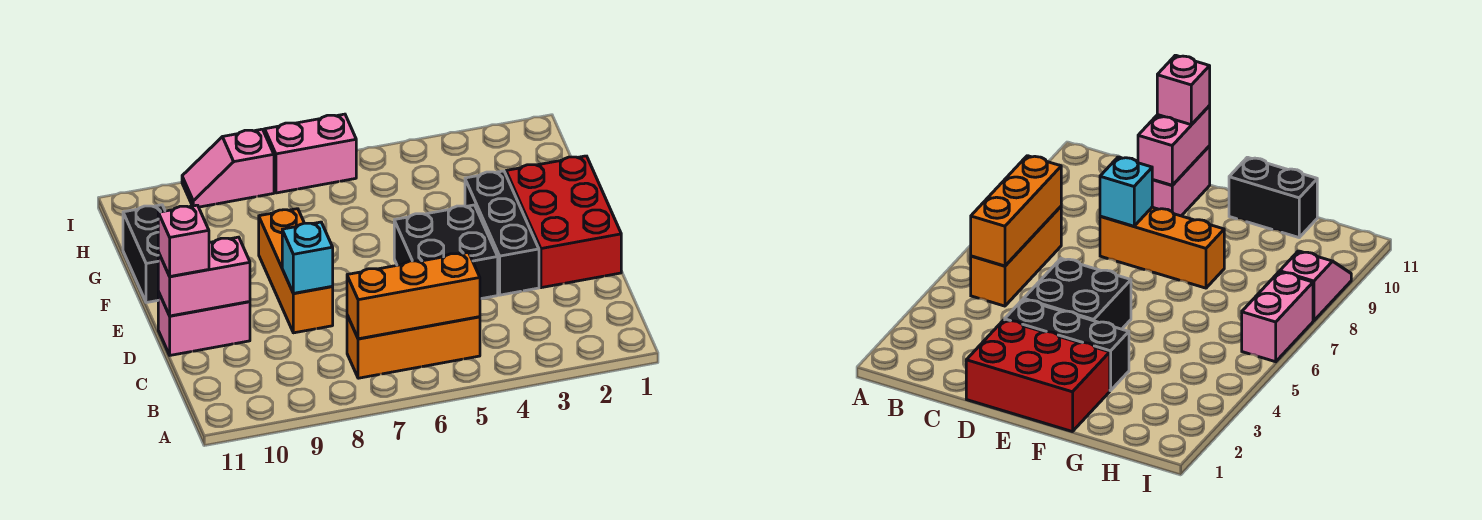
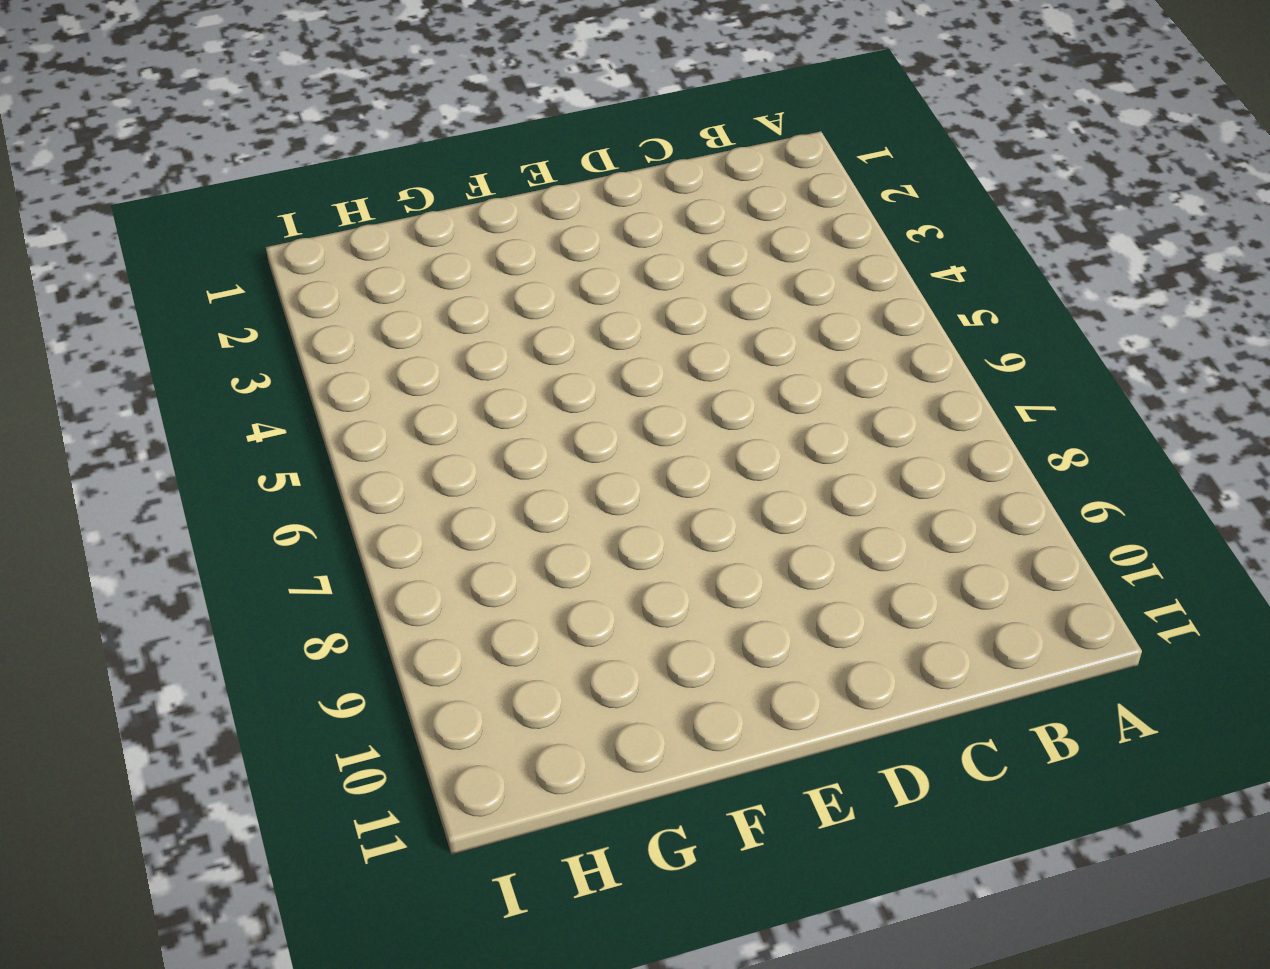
none -> orange brick B5:B7 level 1
none -> red brick D1:F2 level 1
none -> black brick D3:F3 level 1

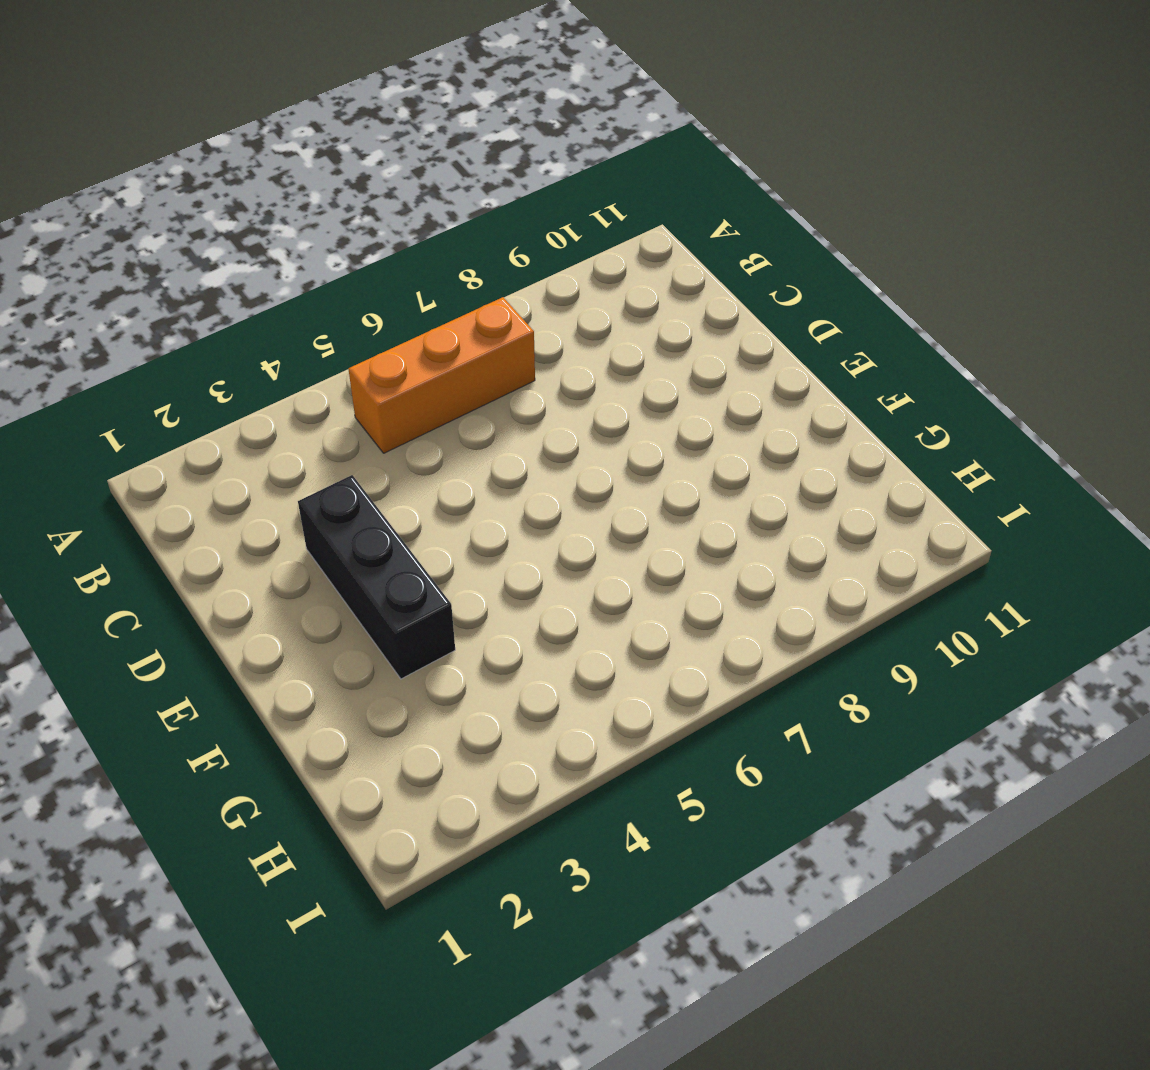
none -> red brick D1:F2 level 1
none -> black brick D4:E5 level 1
none -> orange brick D8:F8 level 1

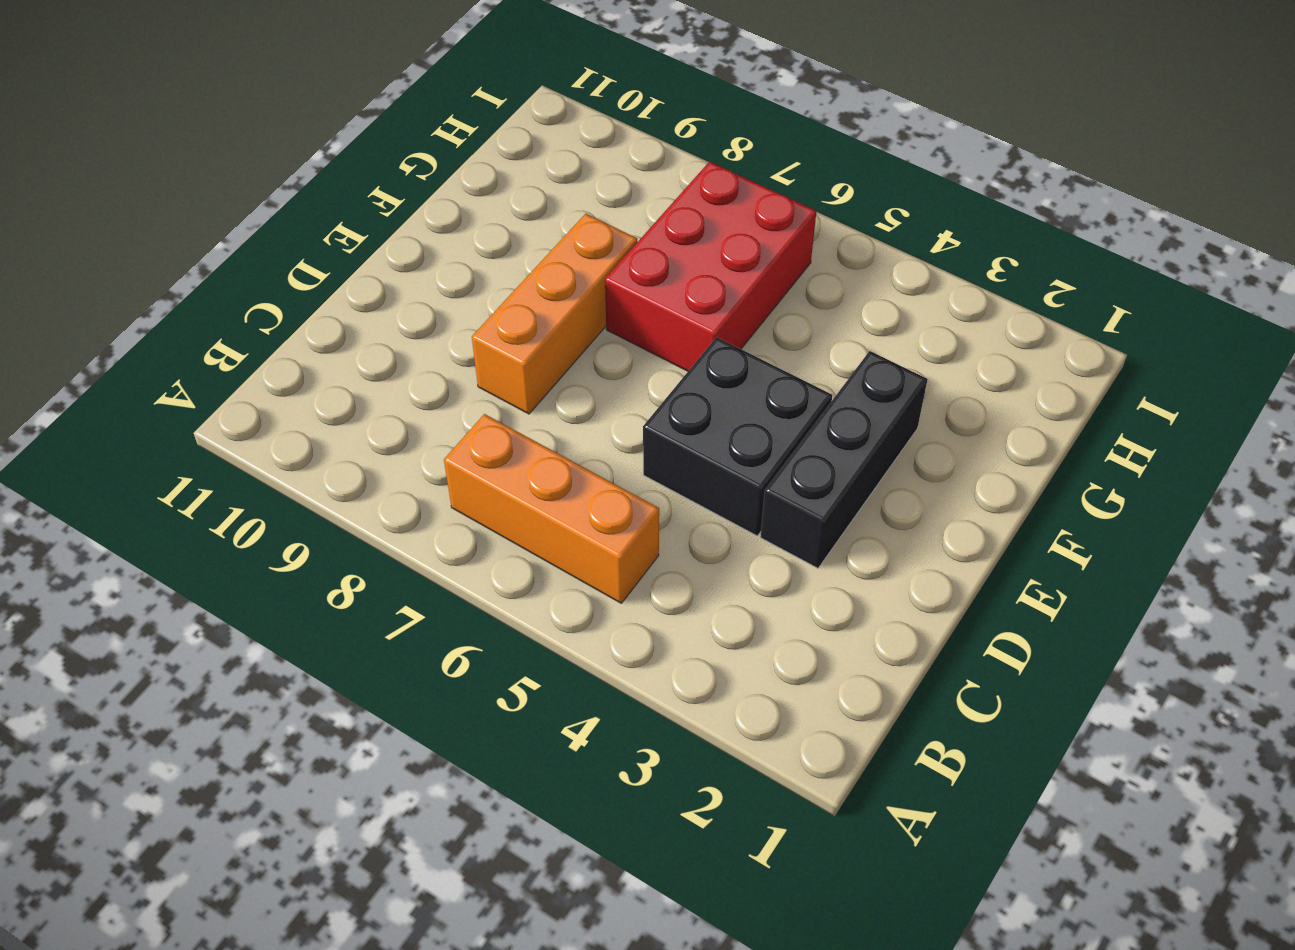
red brick F6:H7 level 1 -> red brick D1:F2 level 1
none -> pink brick D10:D11 level 1
none -> black brick F11:G11 level 1
none -> pink brick I6:I7 level 1

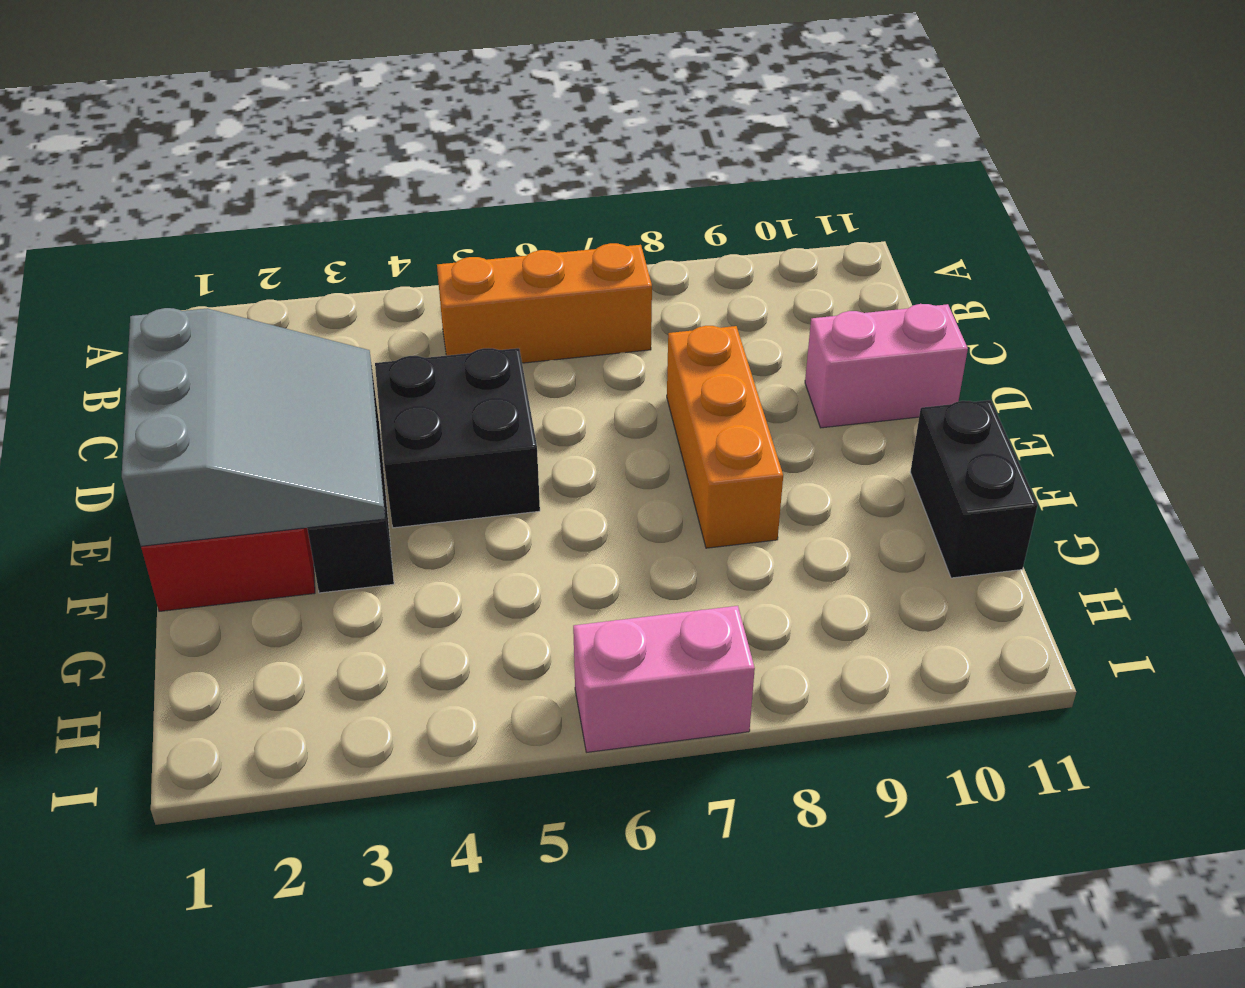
grey slope D1:F3 level 2 top 1 -> none
none -> pink slope I8:I9 level 1 top 8
none -> orange brick B5:B7 level 2
none -> cyan brick D8 level 2

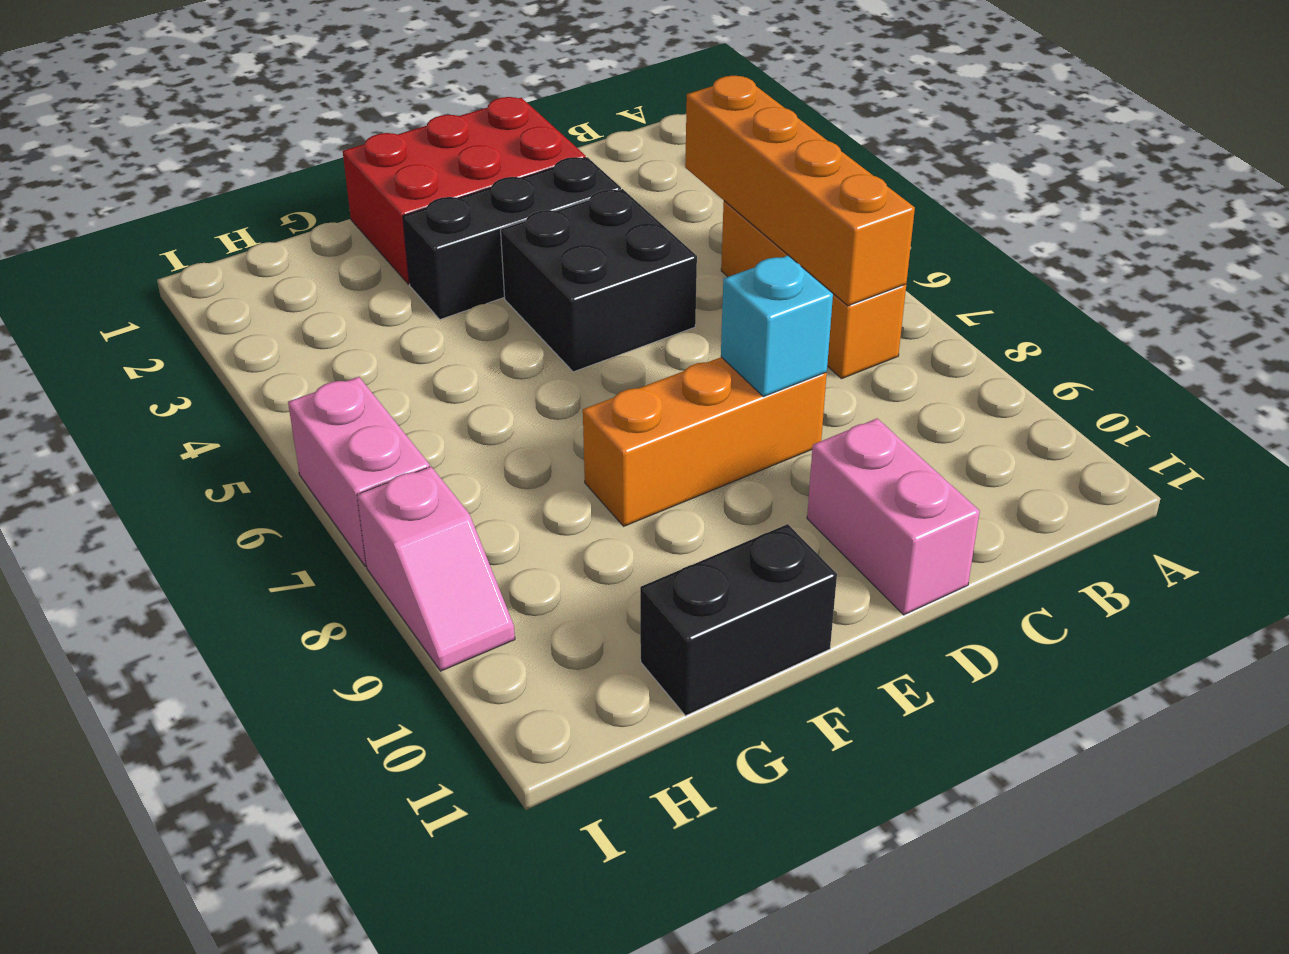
orange brick B4:B7 level 2 -> orange brick B5:B7 level 2
none -> pink brick D10:D11 level 2
none -> pink brick D11 level 3

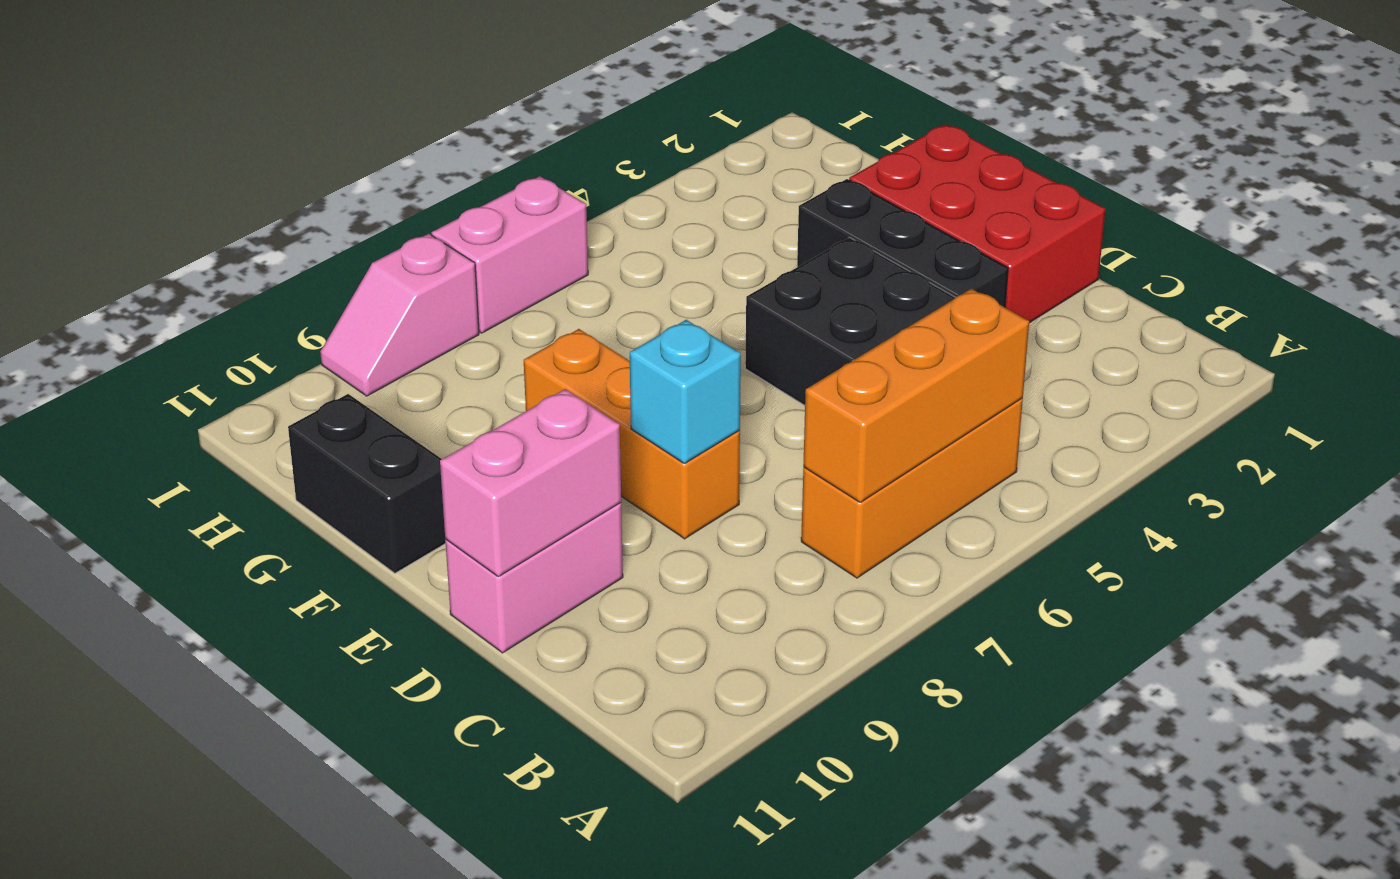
none -> pink brick D11 level 3

